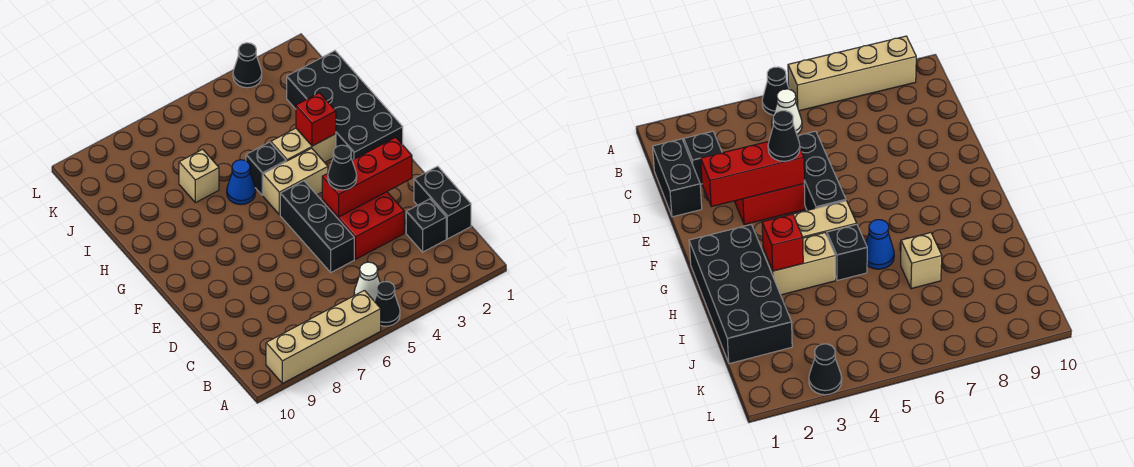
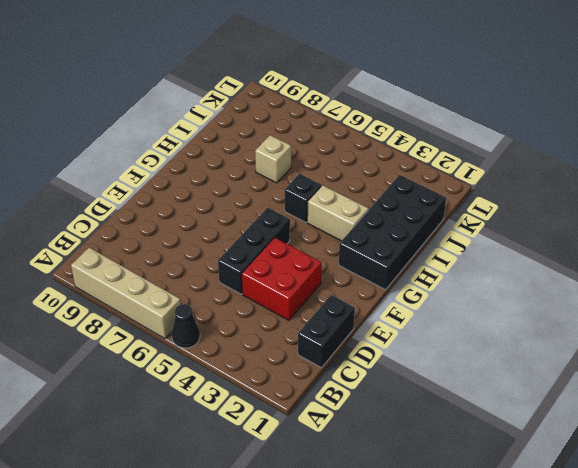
none -> white cone B5 level 1
none -> black brick C2 level 1
none -> tan brick G4:G5 level 1

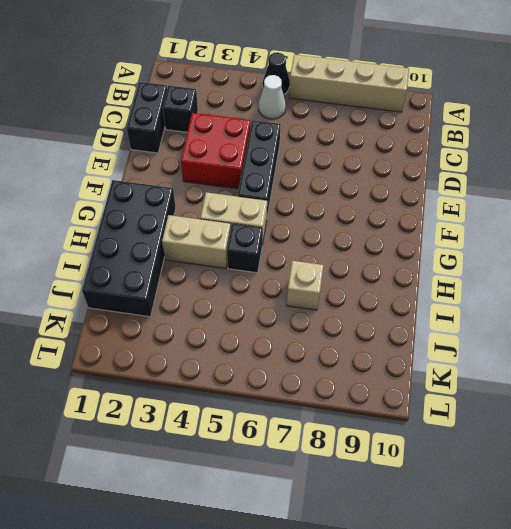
none -> blue cone H6 level 1
none -> black cone L3 level 1
none -> red brick E2:E4 level 2

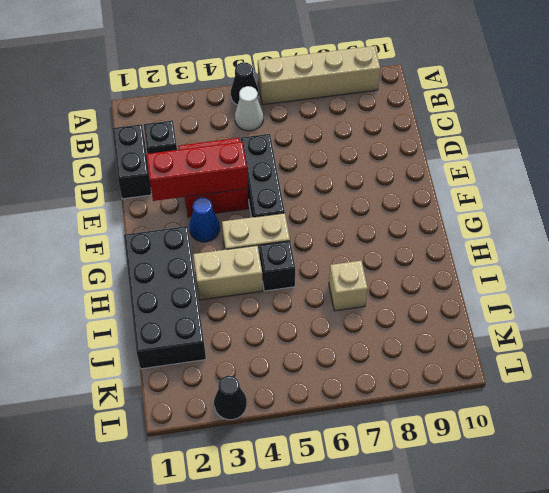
blue cone F3 level 1 -> blue cone H6 level 1
none -> red brick H3 level 2
none -> black cone E4 level 3

